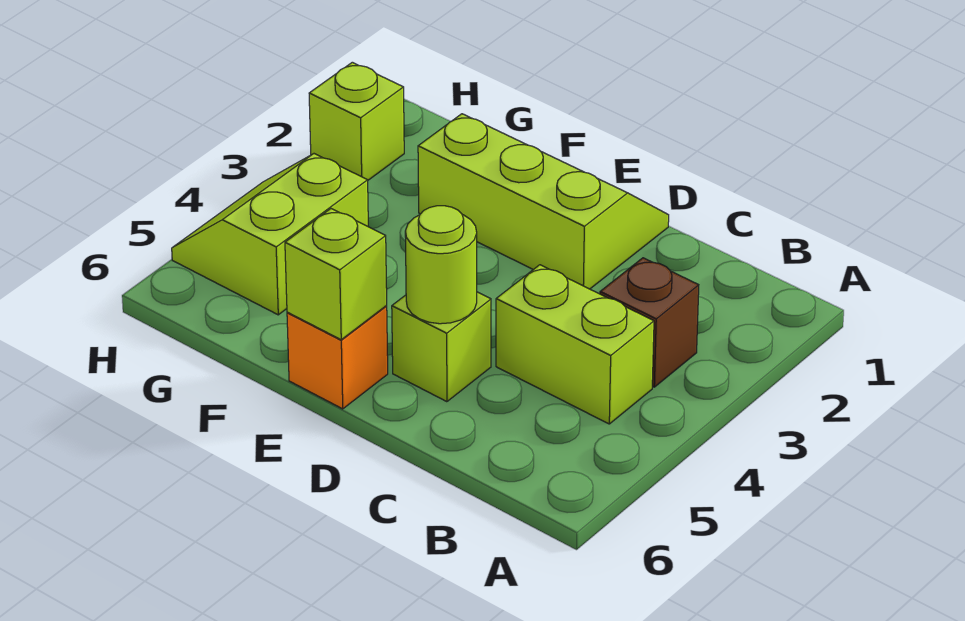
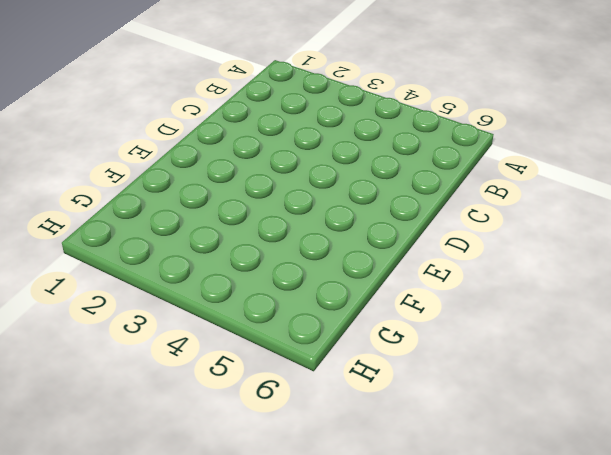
none -> brown brick B3 level 1
none -> lime brick B4:C4 level 1

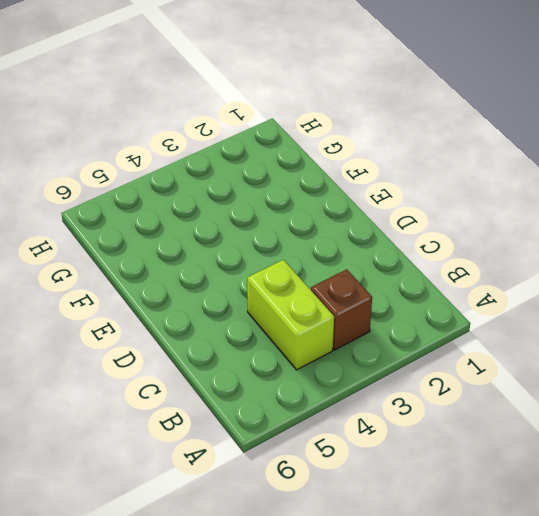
none -> lime slope D1:F2 level 1 top 2
none -> lime brick D5 level 1

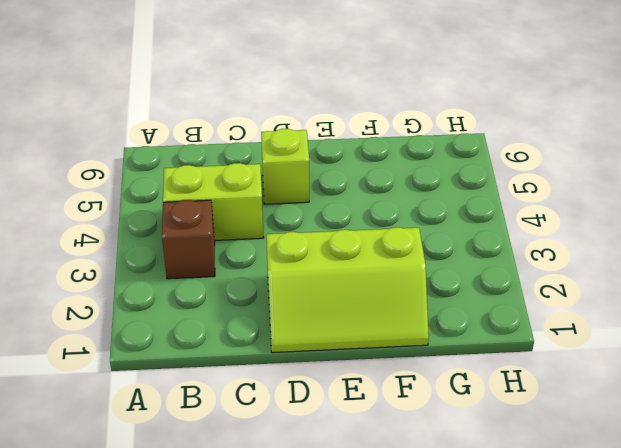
none -> orange brick E6 level 1
none -> lime slope G4:H5 level 1 top G

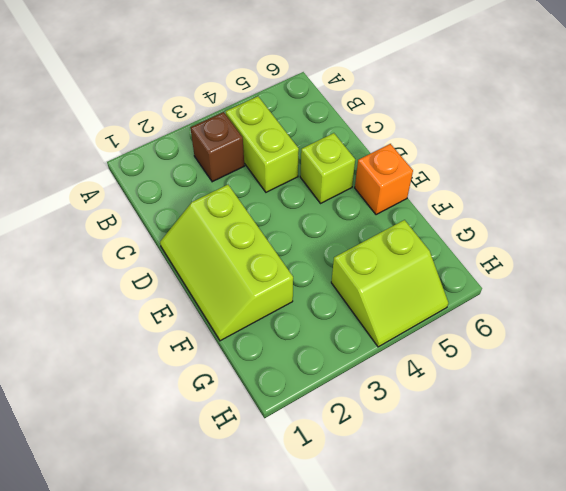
none -> lime brick H2 level 1
none -> lime round brick D5 level 2

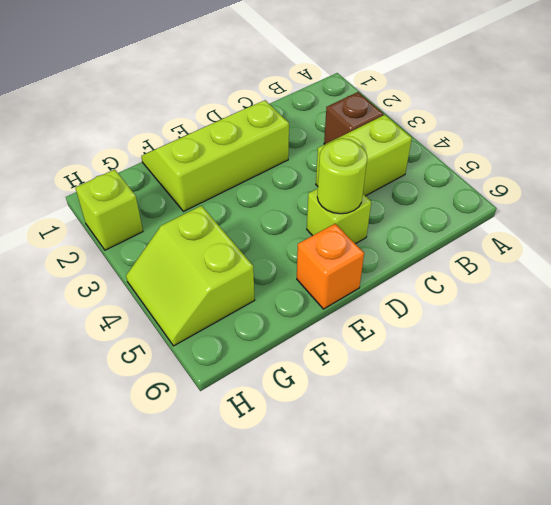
none -> lime brick E6 level 2

